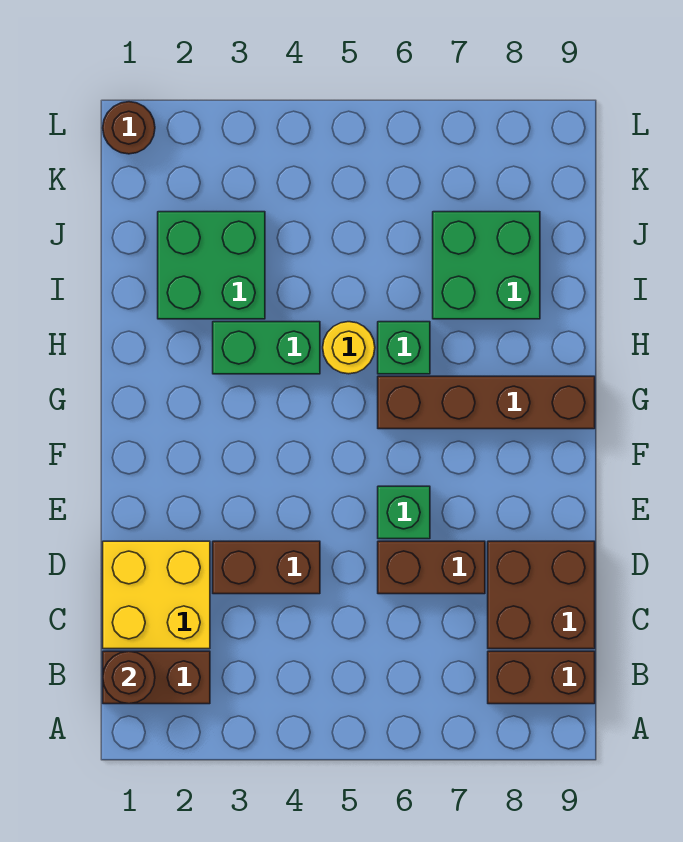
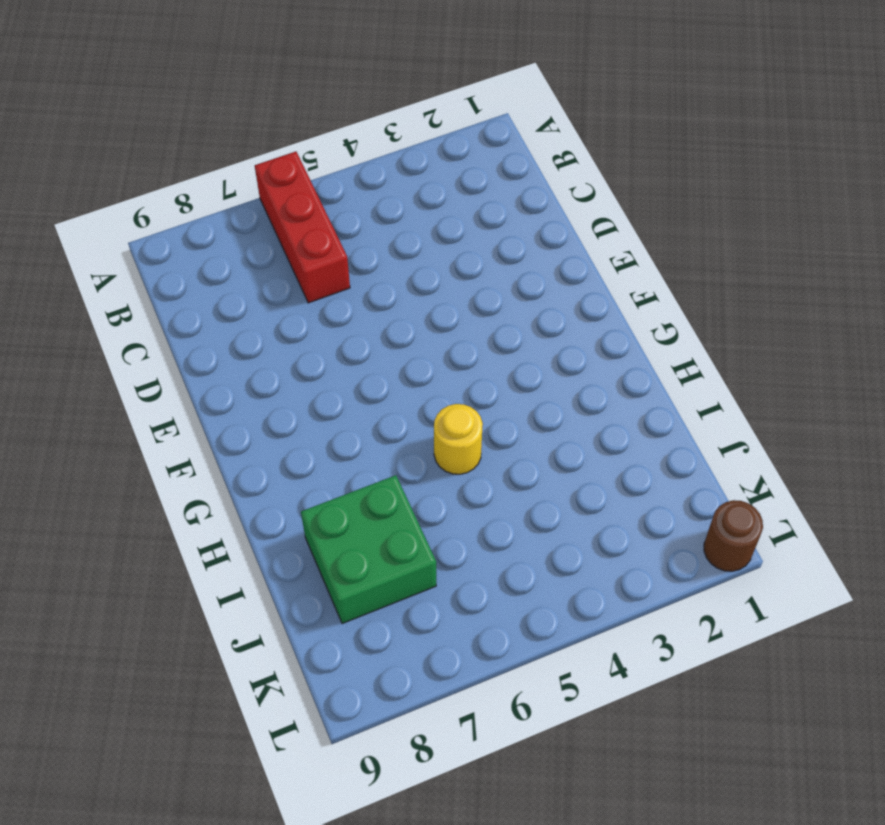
red brick A6:C6 level 1 -> none
none -> brown brick B1:B2 level 1
none -> brown brick B8:B9 level 1
none -> yellow brick C1:D2 level 1

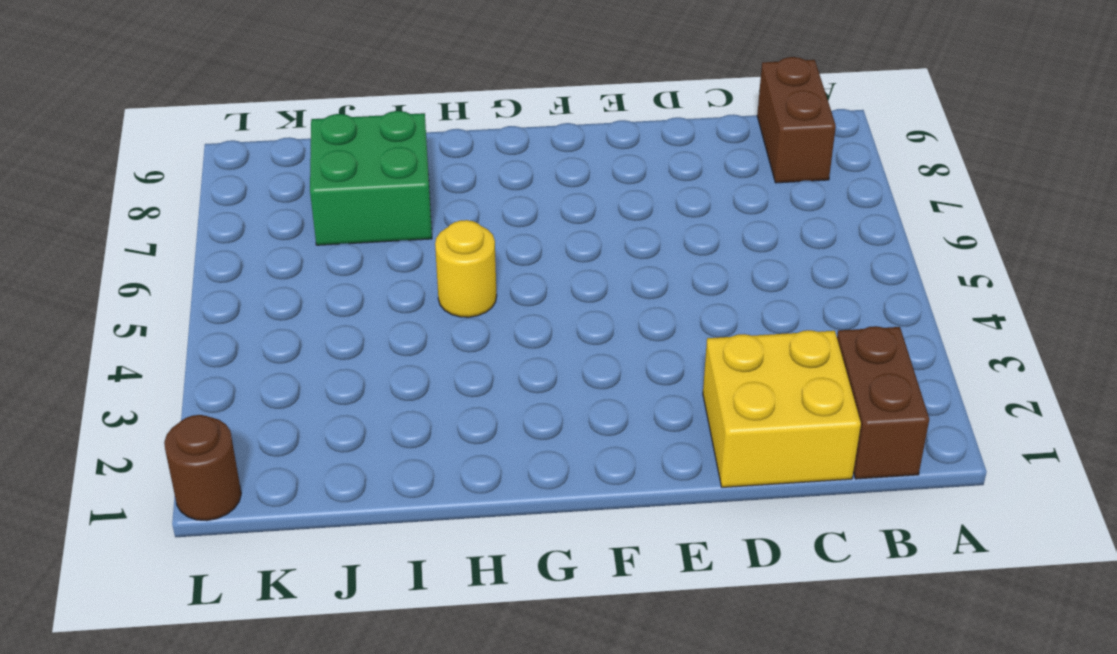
none -> brown brick C8:D9 level 1
none -> brown brick D3:D4 level 1
none -> brown brick D6:D7 level 1

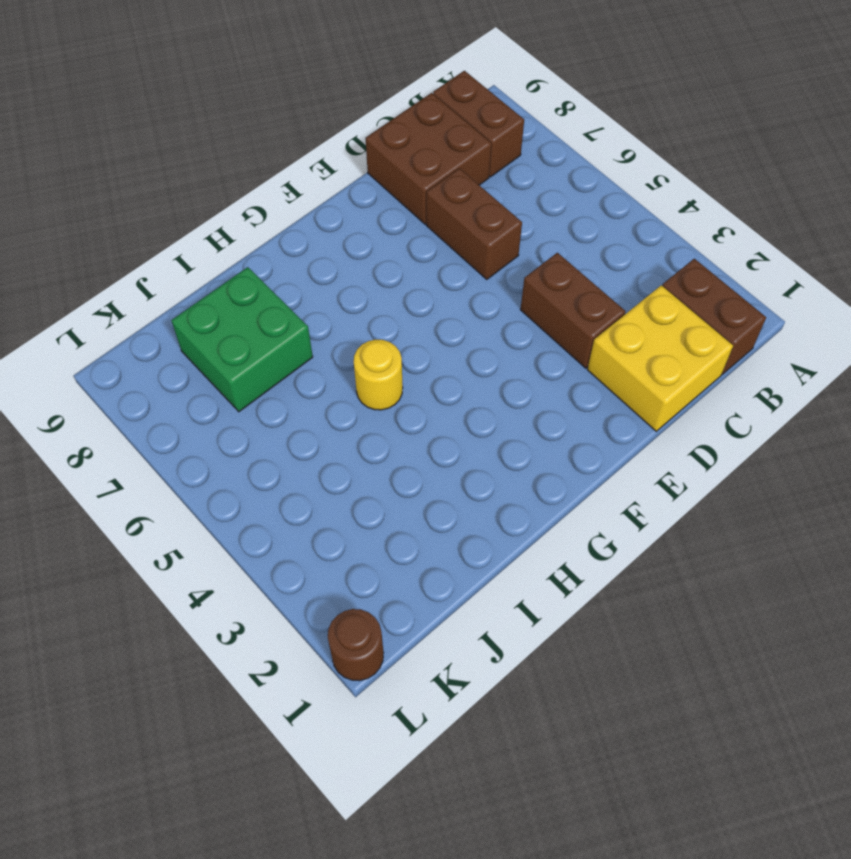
none -> green brick E6 level 1
none -> brown brick G6:G9 level 1
none -> green brick H3:H4 level 1

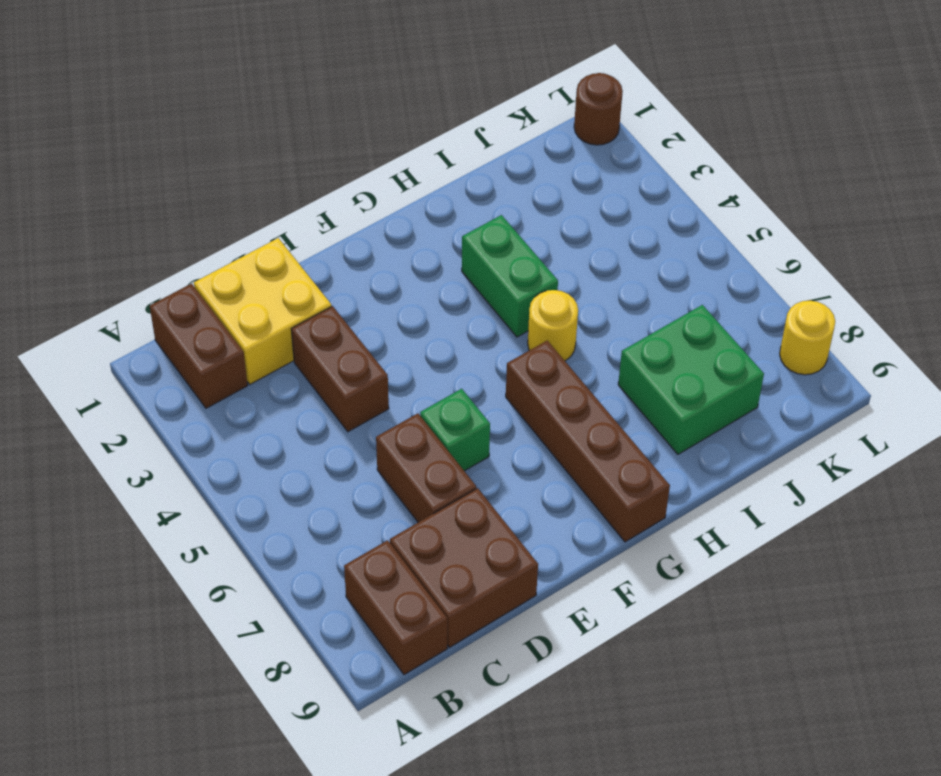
yellow round brick L8 level 1 -> none
none -> green brick H6 level 1
none -> green brick I2:J3 level 1
none -> brown round brick B1 level 2

